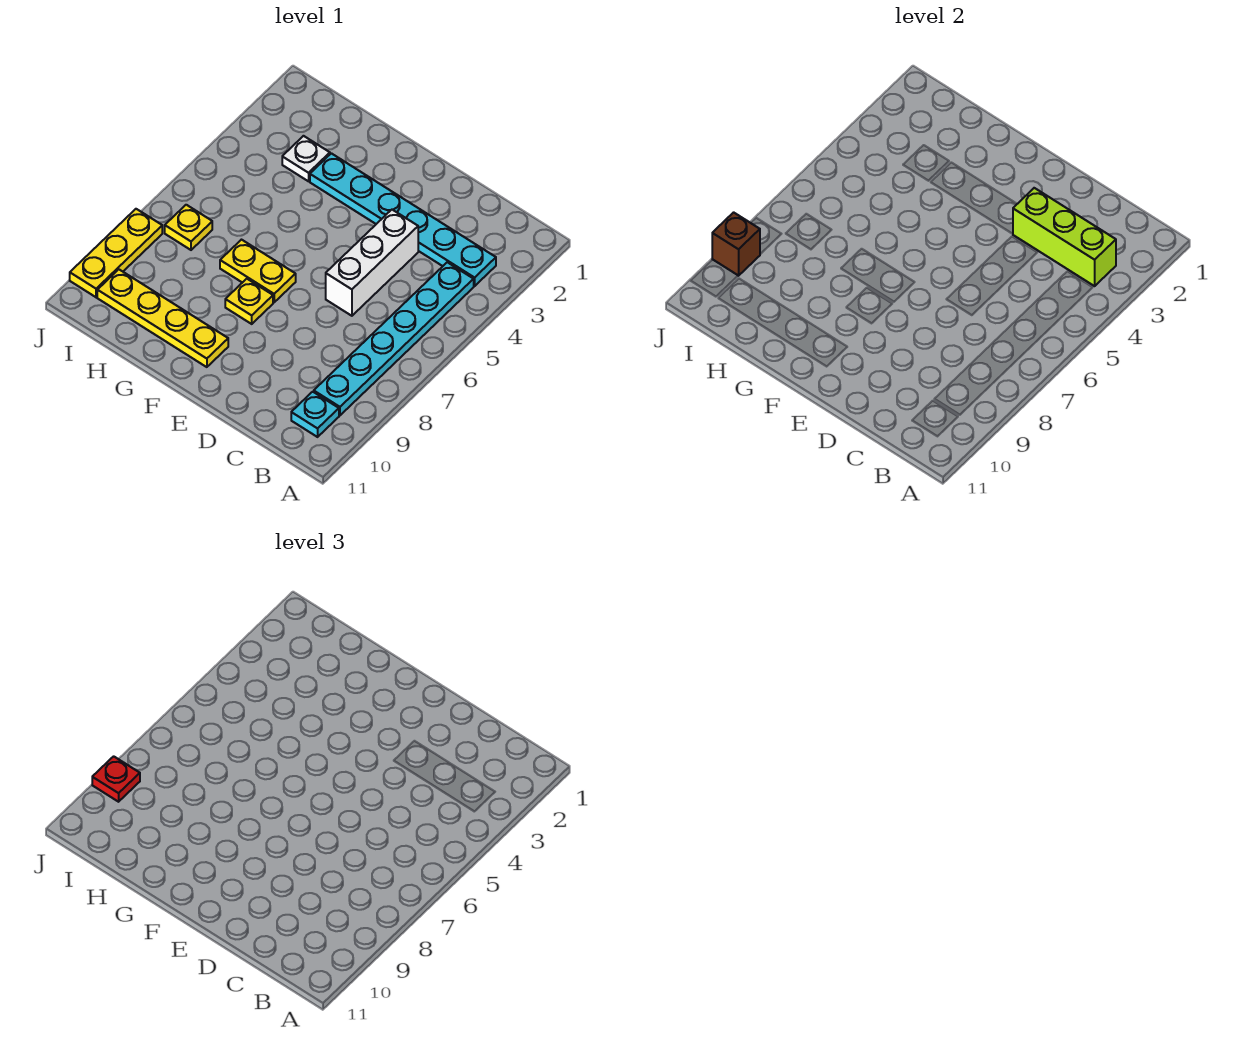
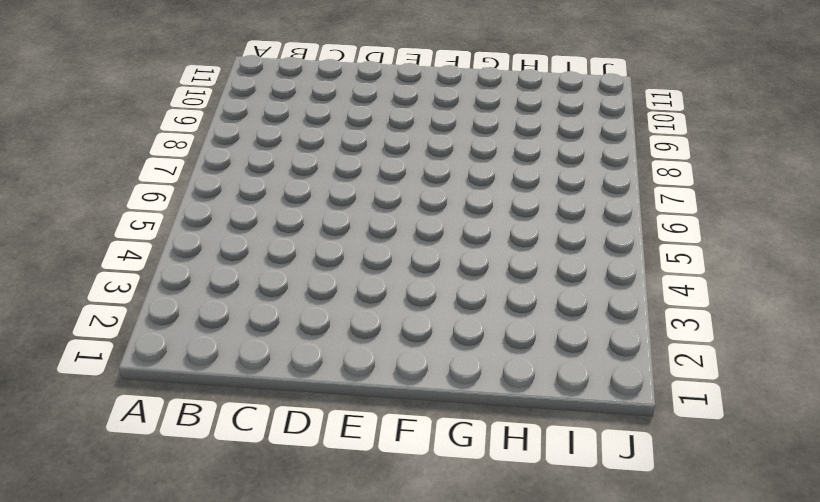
none -> cyan plate B3:G3 level 1
none -> cyan plate B4:B9 level 1
none -> cyan plate B10 level 1

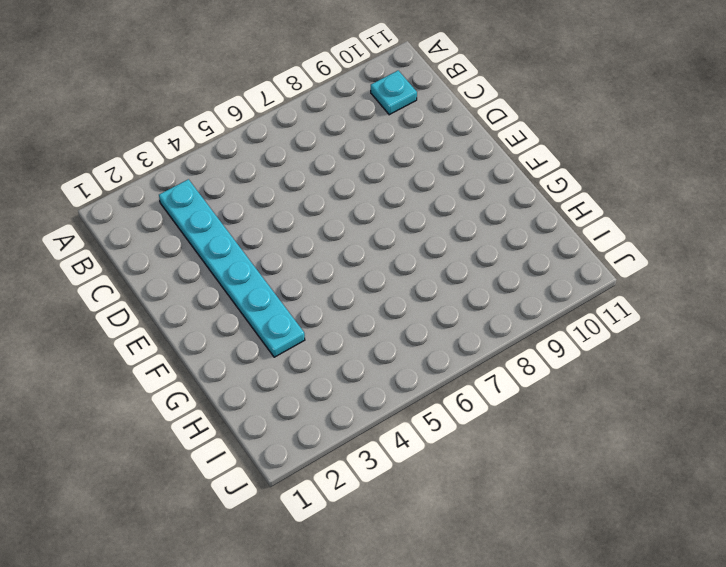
none -> cyan plate B4:B9 level 1
none -> white brick D4:D6 level 1
none -> yellow plate F7:G7 level 1

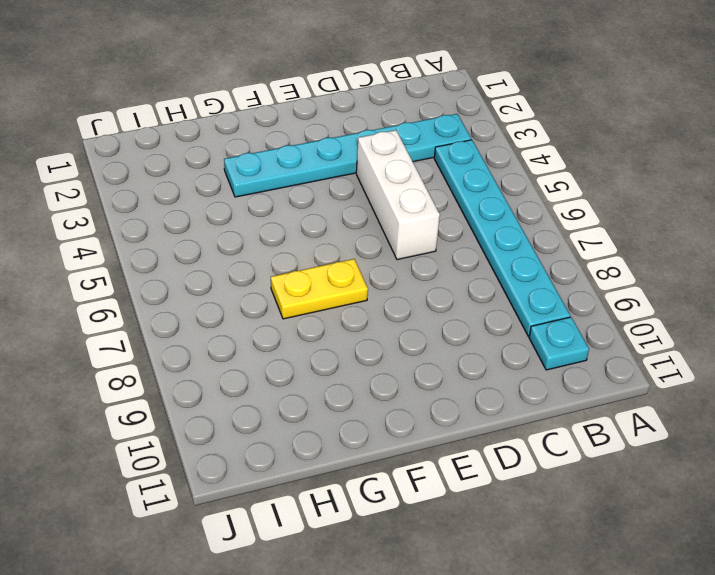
none -> yellow plate F8 level 1
none -> yellow plate F10:I10 level 1
none -> white plate H3 level 1

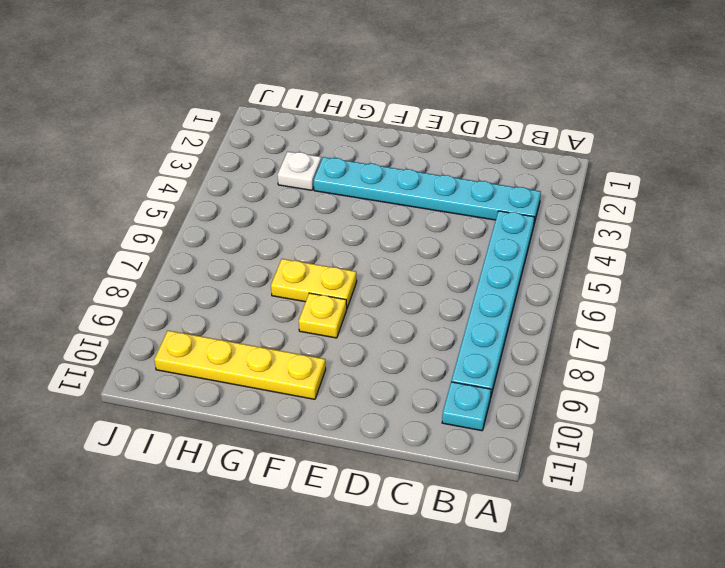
none -> white brick D4:D6 level 1
none -> yellow plate I7 level 1
none -> yellow plate J8:J10 level 1

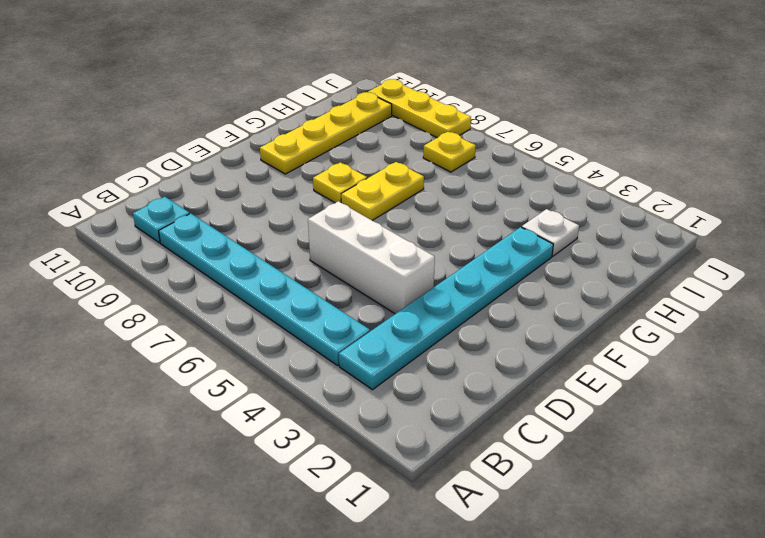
none -> lime brick B3:D3 level 2
none -> brown brick J9 level 2
none -> red plate J9 level 3

